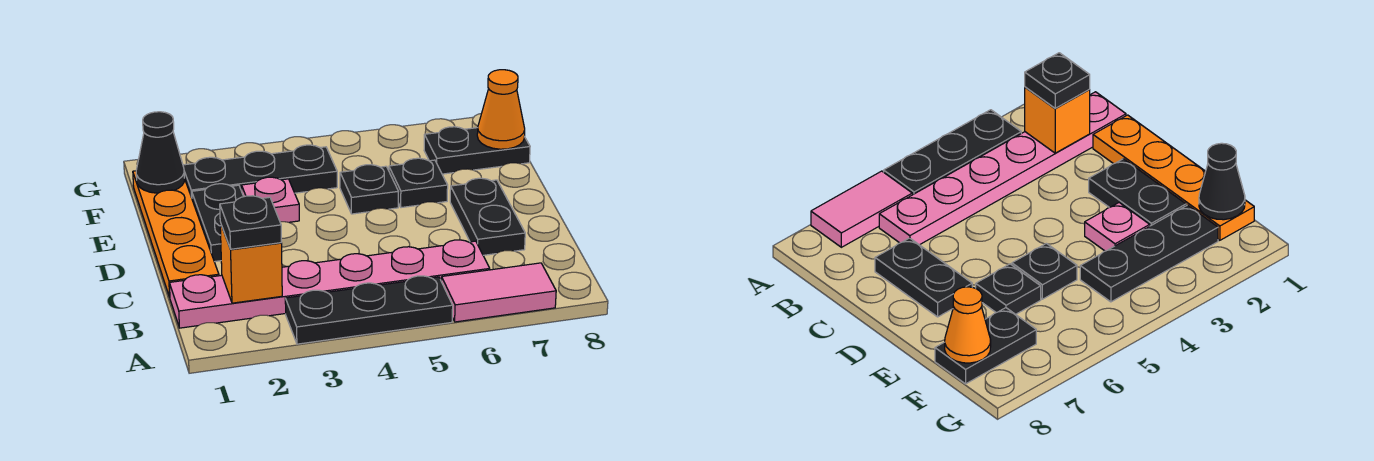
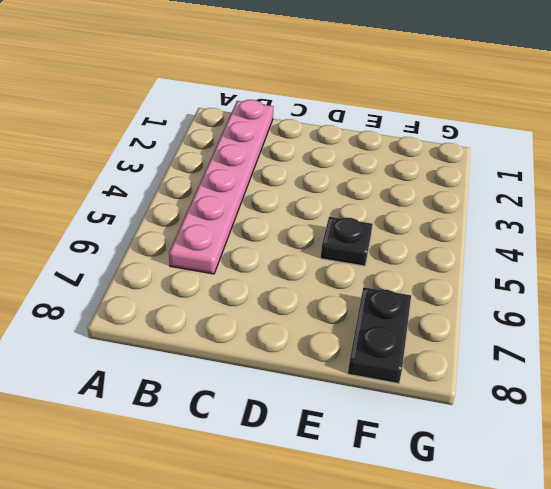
none -> black plate A3:A5 level 1
none -> pink tile A6:A7 level 1
none -> orange plate C1:F1 level 1

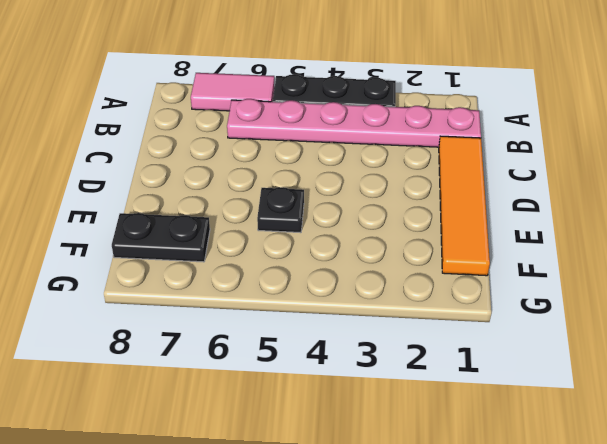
orange tile C1:F1 level 1 -> orange plate C1:F1 level 1
none -> black plate C7:D7 level 1
none -> black plate D2:E2 level 1
none -> pink plate E3 level 1

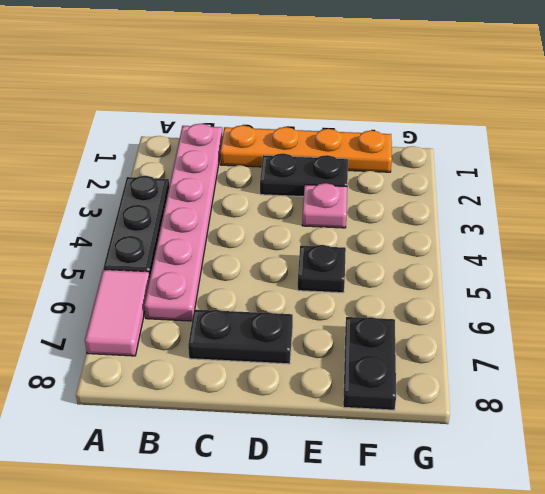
none -> black plate E6 level 1
none -> black plate F2:F4 level 1
none -> orange brick B2 level 2

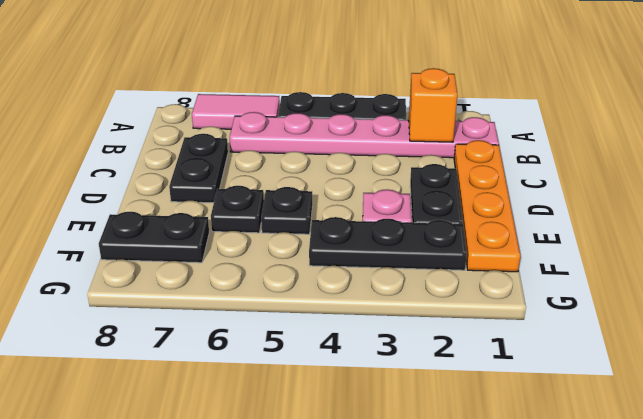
none -> black cone F1 level 2
none -> orange cone F8 level 2
none -> black plate B2 level 3

